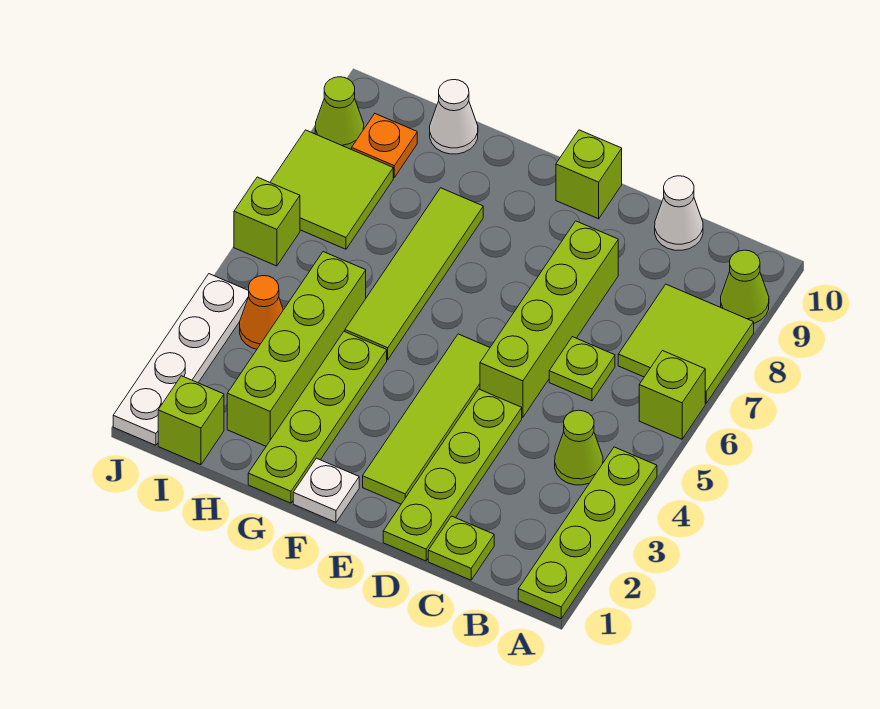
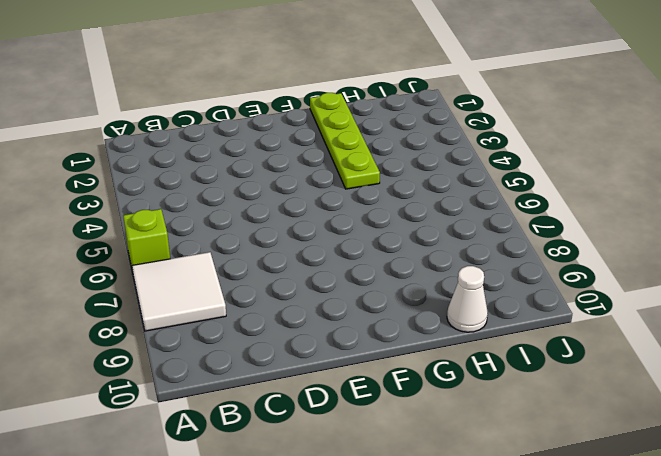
white tile A7:B8 level 1 -> lime tile A7:B8 level 1
none -> lime plate A1:A4 level 1
none -> lime cone A9 level 1
none -> lime cone B4 level 1

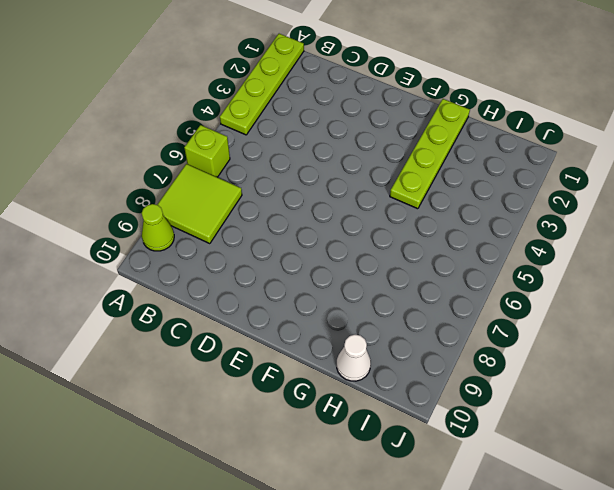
none -> lime cone B4 level 1
none -> lime plate C1 level 1
none -> lime plate C6 level 1

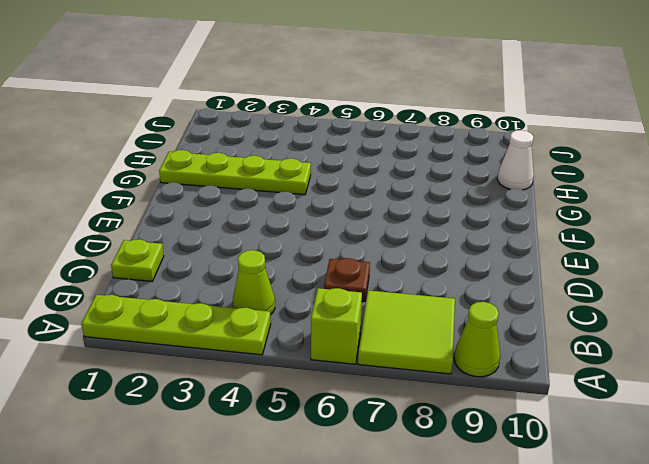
brown plate C6 level 1 -> lime plate C6 level 1
none -> white cone C10 level 1
none -> lime plate D1:D4 level 1
none -> lime brick D5:D8 level 1

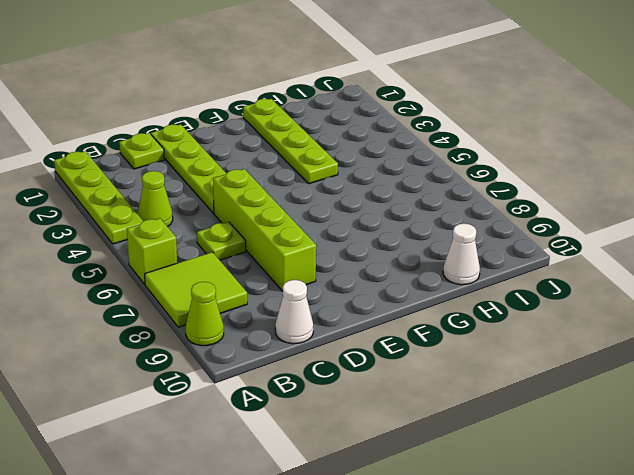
none -> lime tile E2:E5 level 1
none -> lime brick E10 level 1
none -> white plate F1 level 1

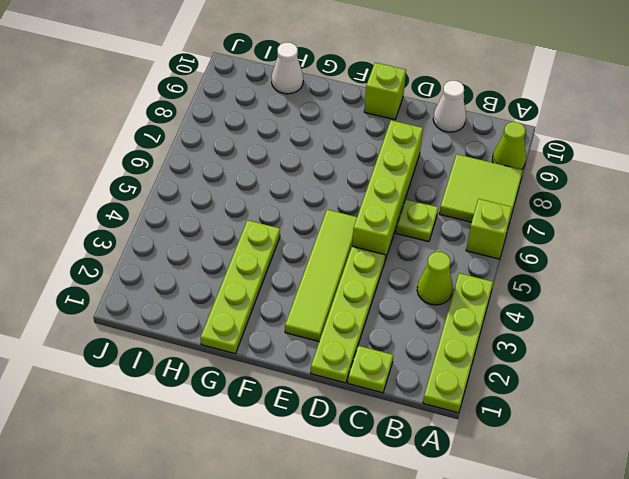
none -> white plate F1 level 1
none -> lime tile G5:G8 level 1
none -> lime brick H2:H5 level 1

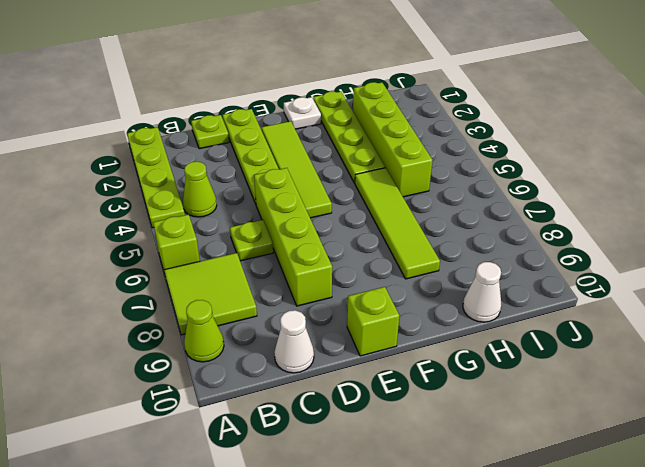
none -> lime brick I1 level 1
none -> orange cone I4 level 1
none -> lime tile I7:J8 level 1

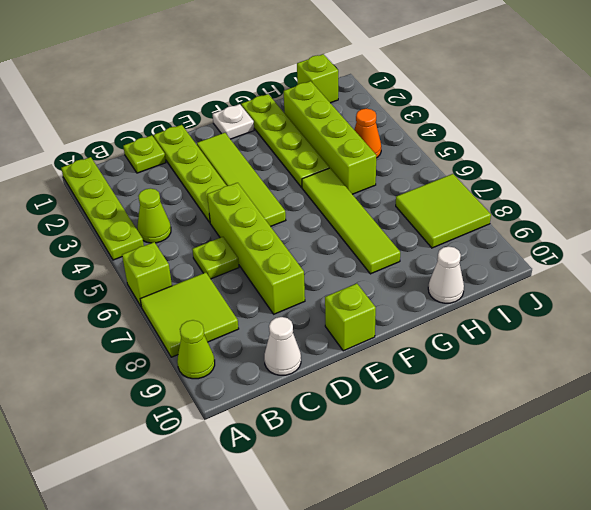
none -> orange plate I9 level 1
none -> white plate J1:J4 level 1
none -> lime brick J6 level 1

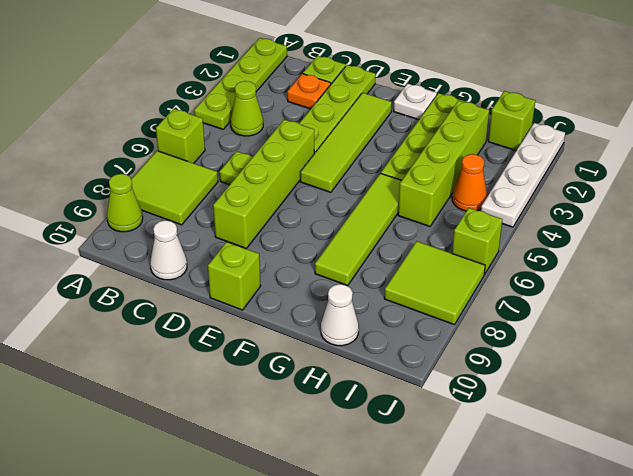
orange plate C2 level 1 -> orange plate I9 level 1
none -> lime cone J9 level 1

